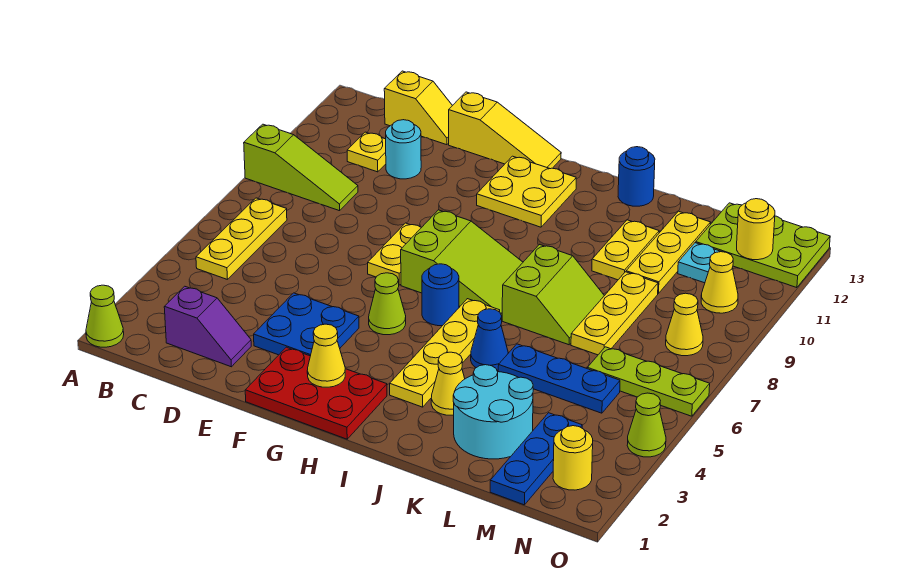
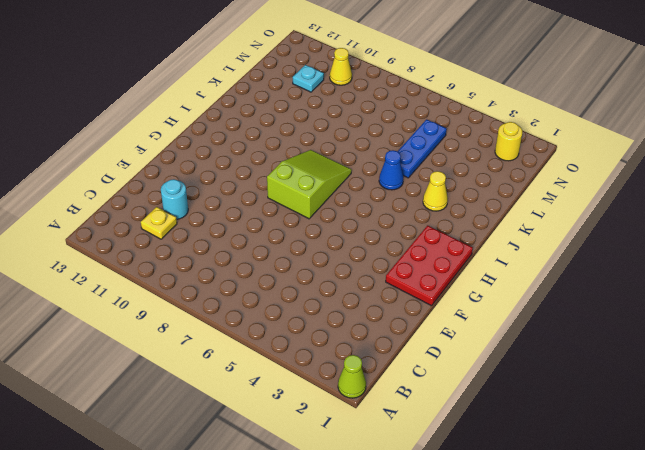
none -> lime slope A9:C9 level 1 top A
none -> yellow plate B5:B7 level 1
none -> purple slope C2:D2 level 1 top C
none -> yellow slope C13:D13 level 1 top C

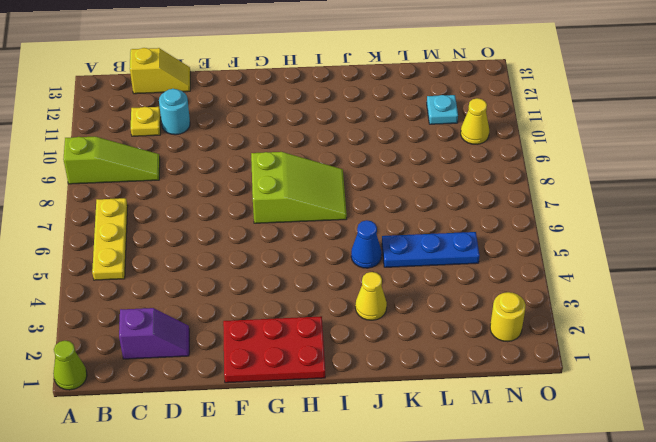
none -> blue plate E3:F4 level 1
none -> yellow slope E13:G13 level 1 top E
none -> yellow plate F7:F8 level 1
none -> lime cone G5 level 1

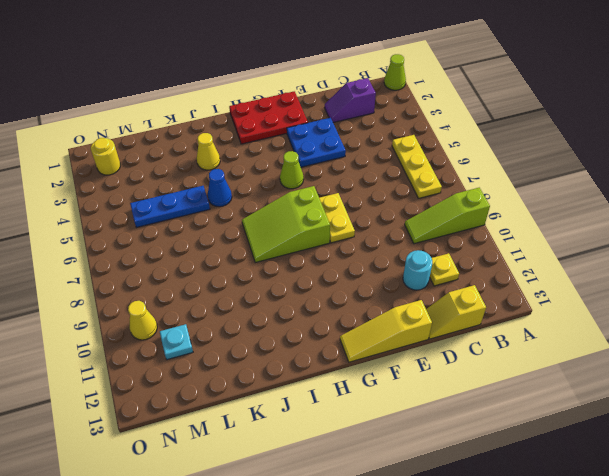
none -> yellow plate G11:H12 level 1
none -> blue round brick H6 level 1
none -> yellow plate I3:I6 level 1
none -> lime slope J7:K8 level 1 top J

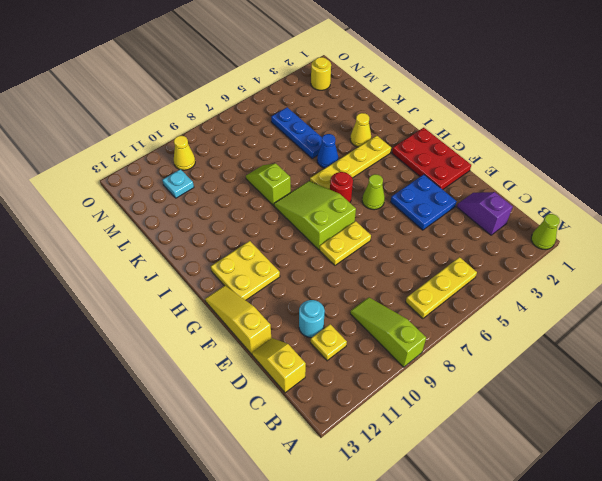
red round brick H6 level 1 -> blue round brick H6 level 1
lime slope J8:K8 level 1 top J -> lime slope J7:K8 level 1 top J
none -> blue round brick J13 level 1
none -> cyan round brick K2:L3 level 1
none -> yellow plate K10:K11 level 1
none -> yellow plate L7:L9 level 1

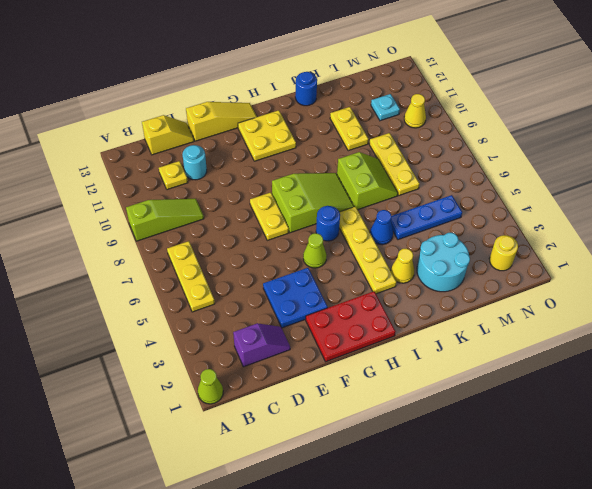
none -> yellow plate L10:L12 level 1
none -> blue plate M1:M3 level 1
none -> lime plate M6:O6 level 1
none -> lime plate M12:O13 level 1

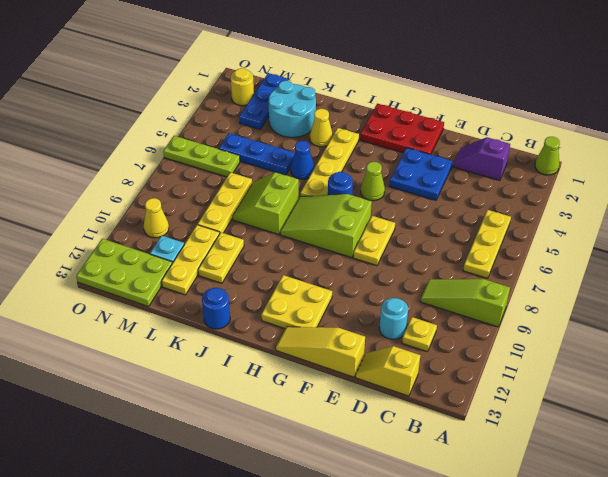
none -> yellow cone N8 level 1
none -> lime cone O4 level 1
none -> yellow cone G2 level 2
none -> yellow round brick N12 level 2

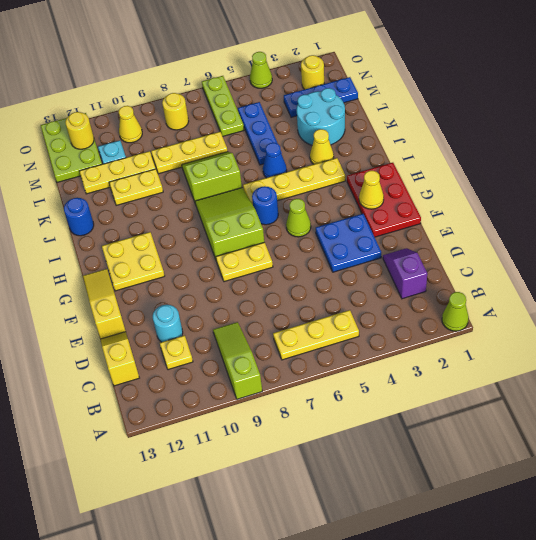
yellow round brick N8 level 1 -> yellow cone N8 level 1

